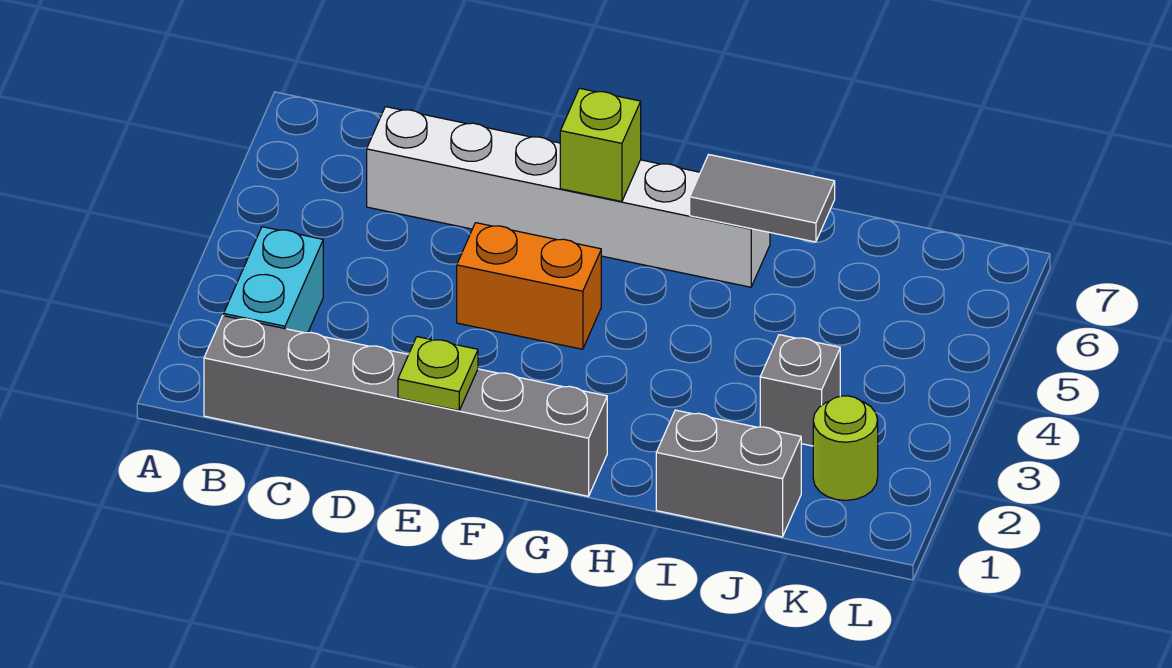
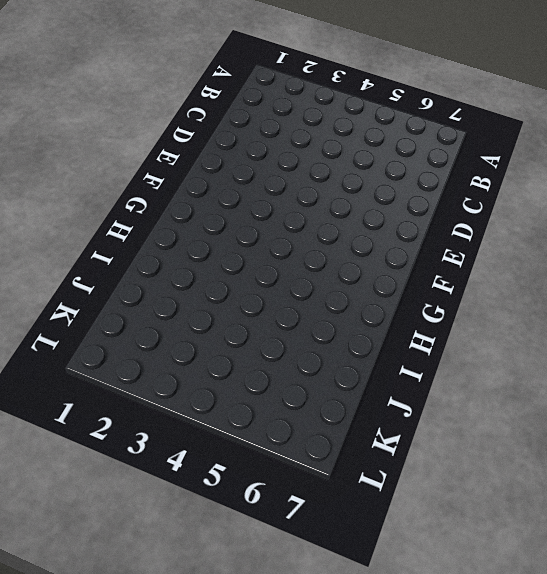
none -> grey brick B1:G1 level 1
none -> cyan brick B2:B3 level 1

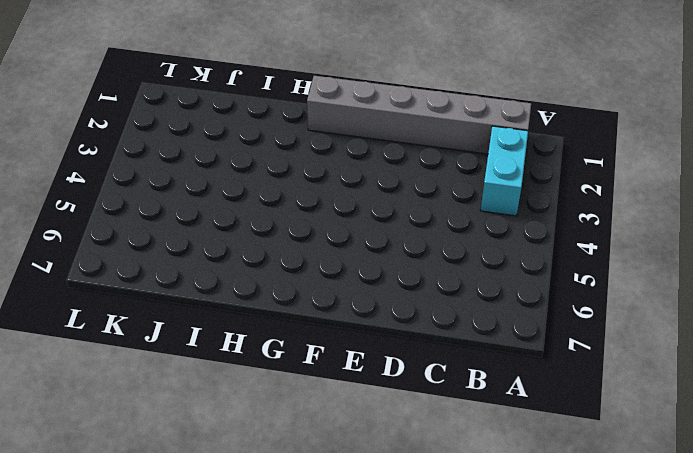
none -> white brick C6:H6 level 1
none -> orange brick E4:F4 level 1

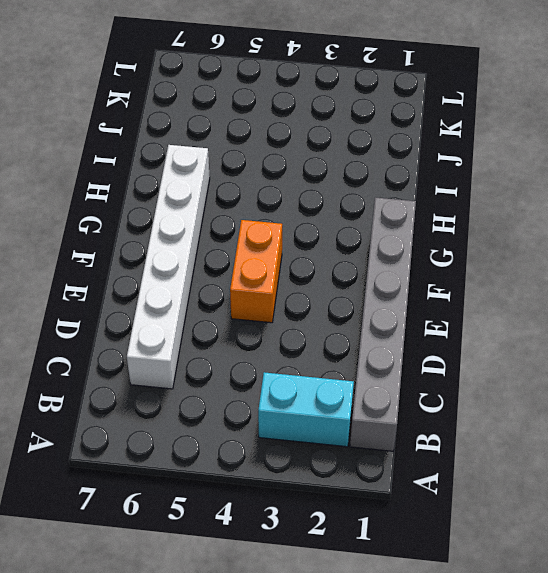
none -> grey brick I1:J1 level 1
none -> grey brick J3 level 1

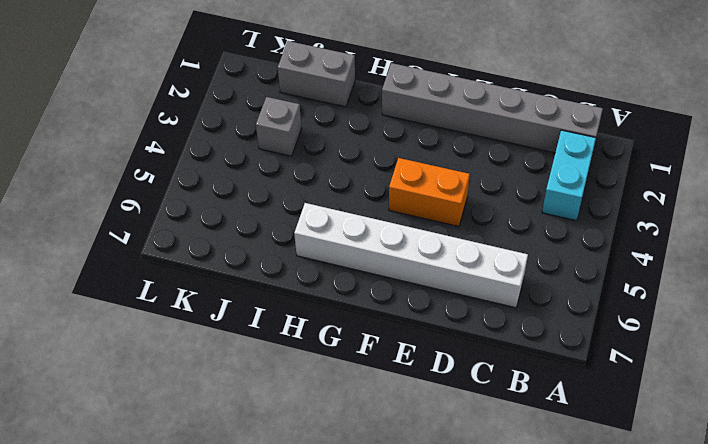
none -> lime round brick K2 level 1
none -> lime plate E1 level 2

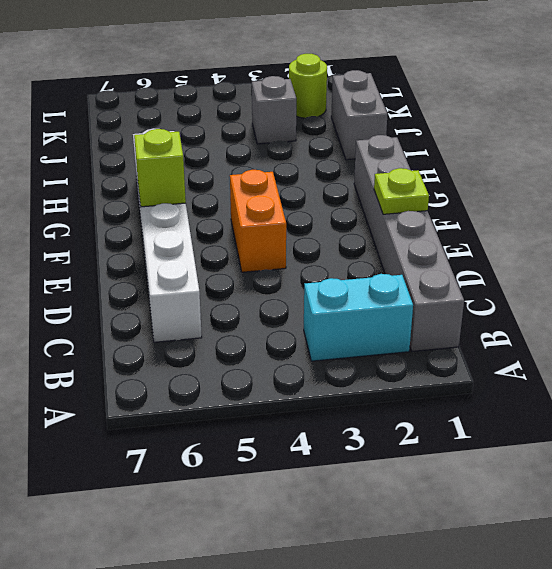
none -> grey tile H6:I6 level 2

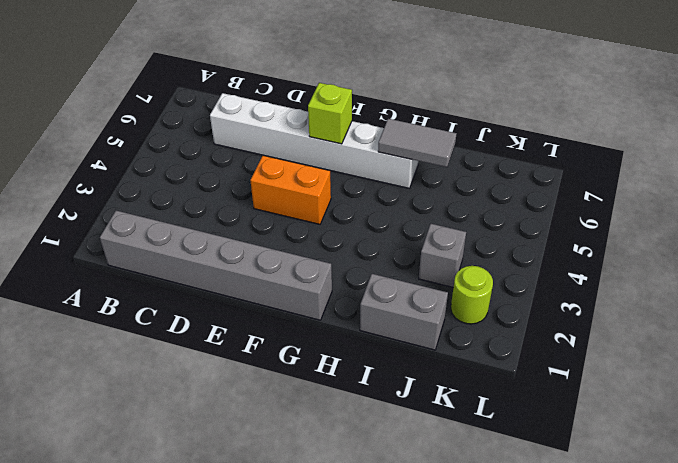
none -> cyan brick B2:B3 level 1
none -> lime plate E1 level 2

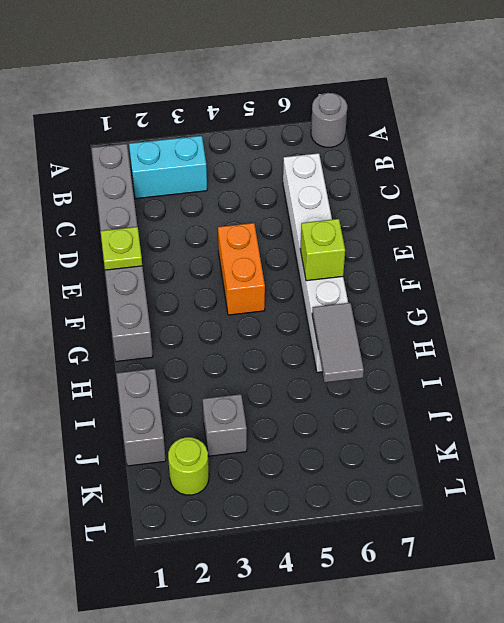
grey round brick A7 level 1 -> none

